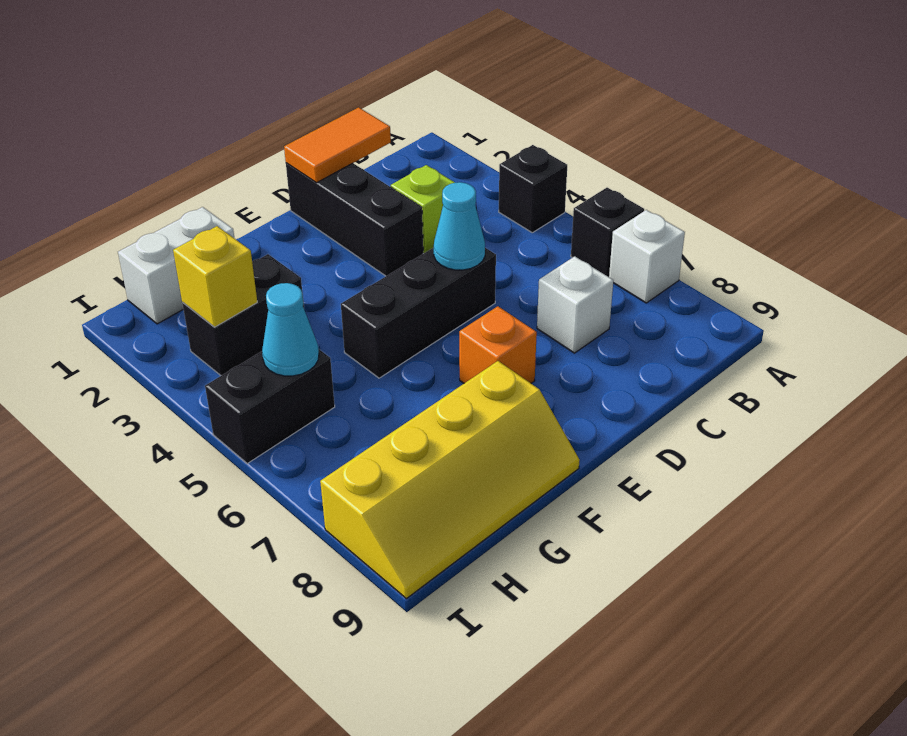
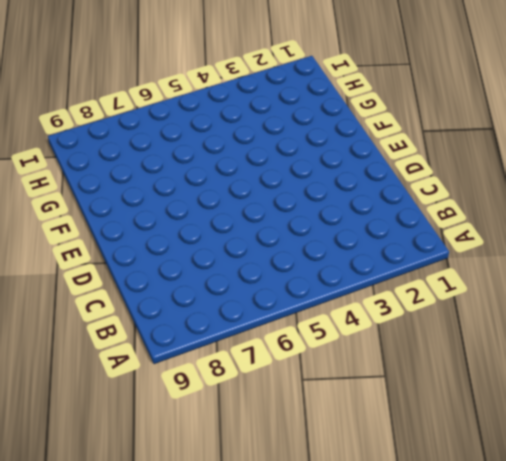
none -> black brick A4 level 1
none -> black brick A6 level 1
none -> white brick A7 level 1

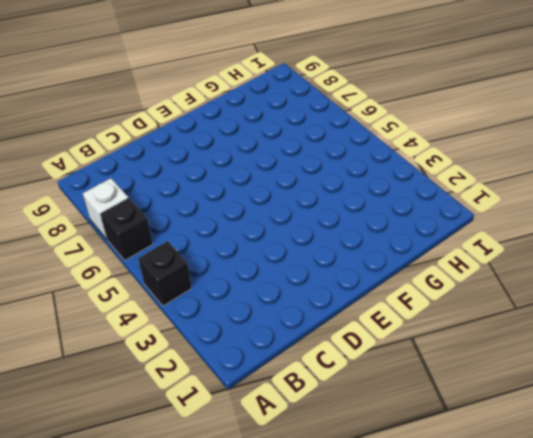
none -> lime brick C3 level 1
none -> white brick C7 level 1
none -> black brick D1:D3 level 1

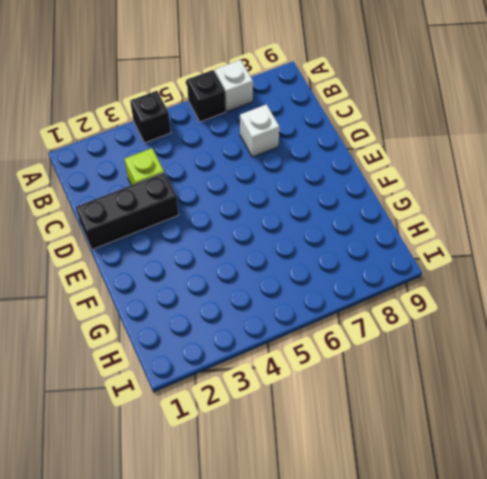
none -> black brick D5:F5 level 1
none -> orange brick E7 level 1
none -> yellow slope F8:I9 level 1 top 8

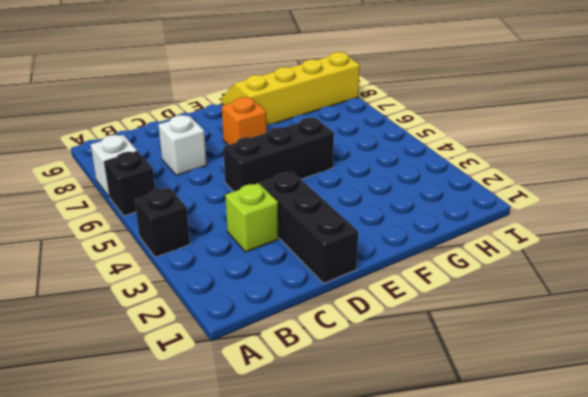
none -> white brick G1:H1 level 1
none -> black brick G3:H3 level 1
none -> black brick H5:I5 level 1

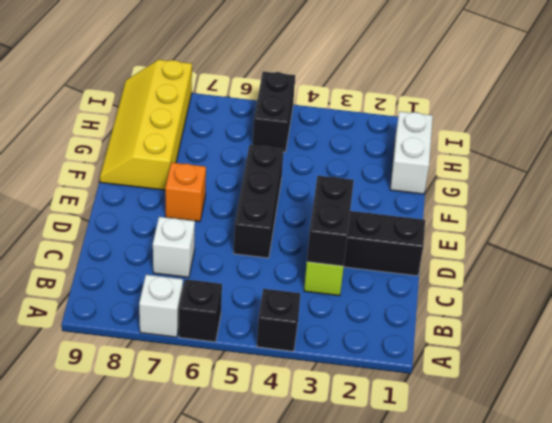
black brick C3:D3 level 2 -> black brick G3:H3 level 1
none -> orange tile C1:D1 level 2
none -> cyan cone D5 level 2
none -> yellow brick H3 level 2

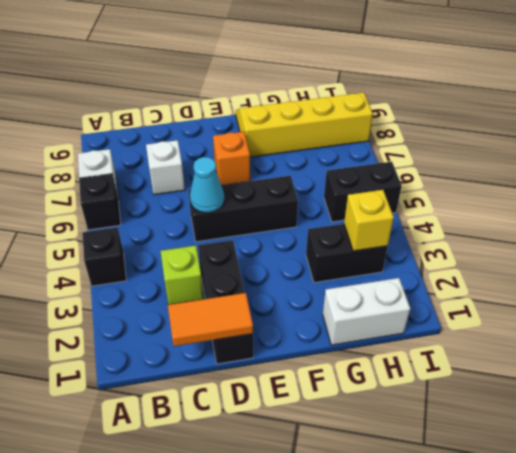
none -> cyan cone H5 level 2

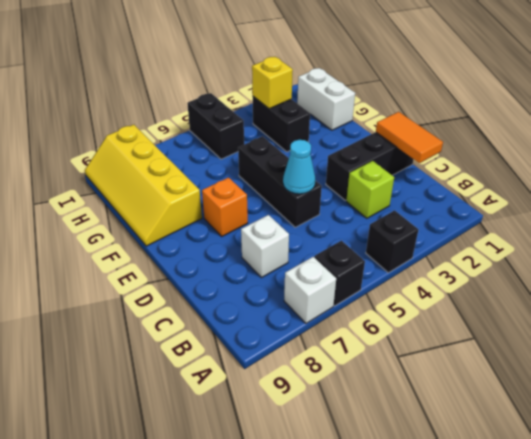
none -> cyan cone H5 level 2

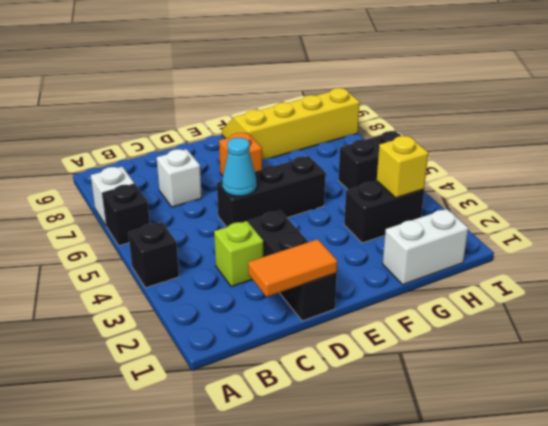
none -> cyan cone H5 level 2

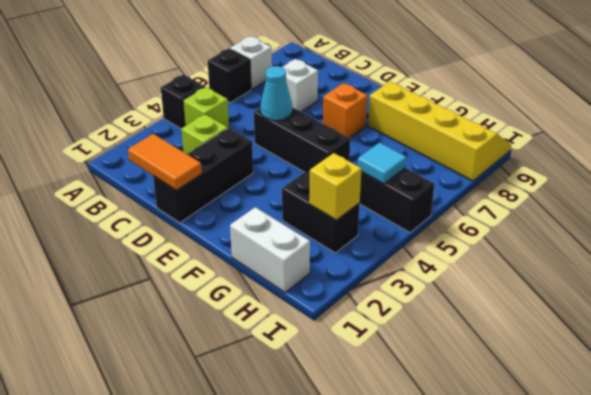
lime brick B4 level 1 -> none
cyan tile H5 level 2 -> cyan cone H5 level 2

